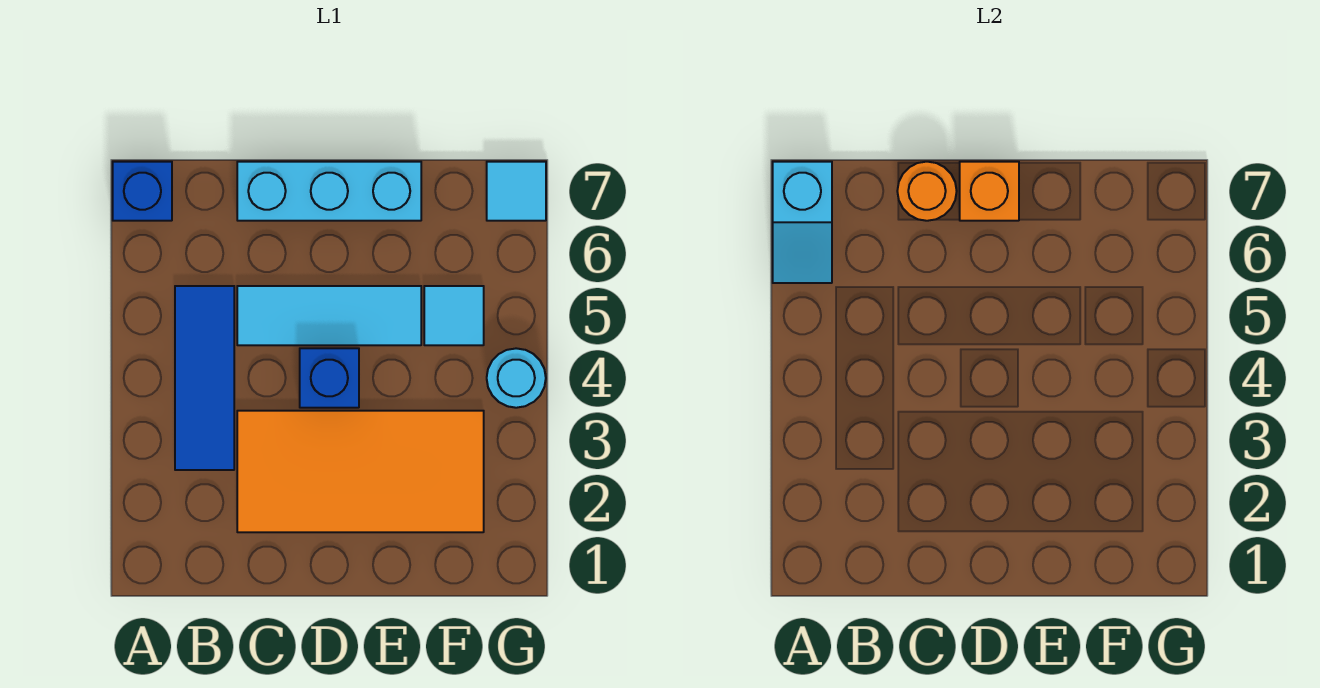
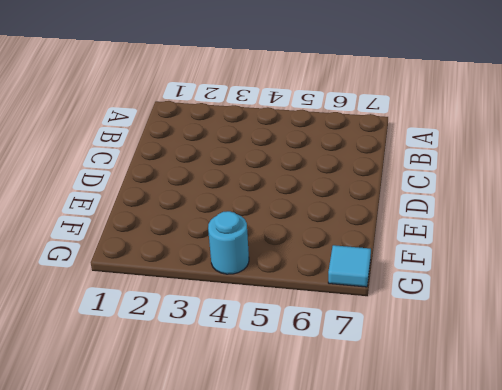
none -> blue brick A7 level 1
none -> blue tile B3:B5 level 1
none -> orange tile C2:F3 level 1

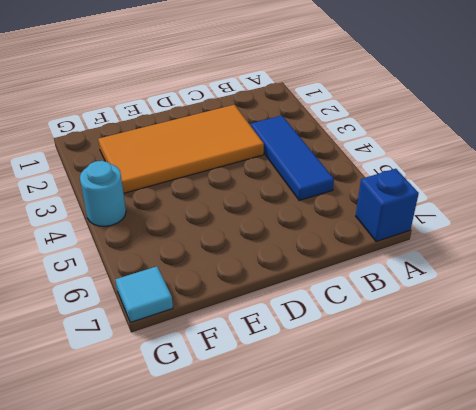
none -> cyan tile C5:E5 level 1
none -> cyan brick C7:E7 level 1
none -> blue brick D4 level 1

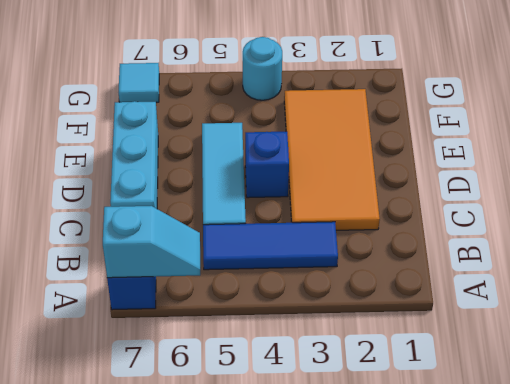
none -> cyan tile F5 level 1
none -> orange round brick C7 level 2
none -> orange brick D7 level 2

